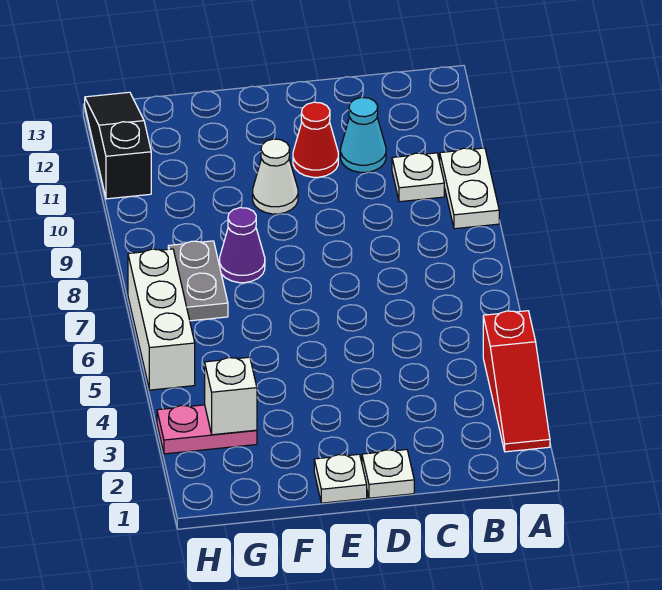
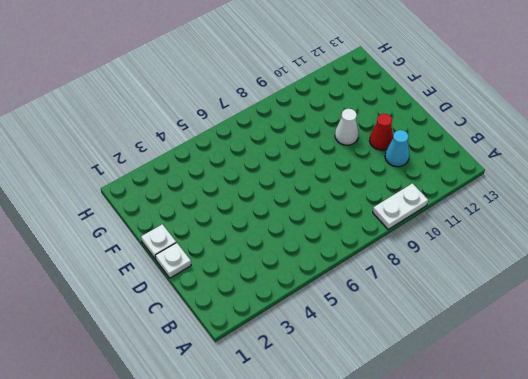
none -> red slope A2:A4 level 1 top 4
none -> white plate B10 level 1
none -> purple cone F8 level 1

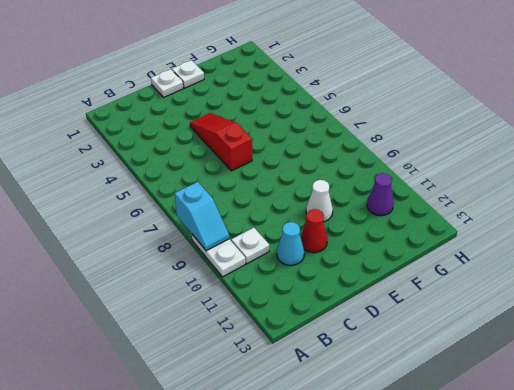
cyan slope A8:A9 level 2 top 8 -> none
red slope D4:D6 level 1 top 6 -> red slope A2:A4 level 1 top 4
purple cone G11 level 1 -> purple cone F8 level 1
none -> pink plate G3:H3 level 1
none -> grey plate G7:G8 level 1
none -> white brick H5:H7 level 1

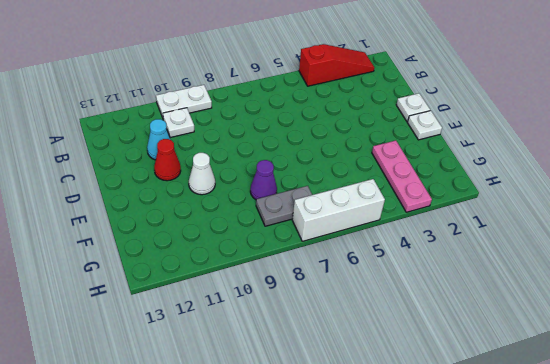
pink plate F3:H3 level 1 -> pink plate G3:H3 level 1
none -> black slope H11:H13 level 1 top 11
none -> white brick G3 level 2

